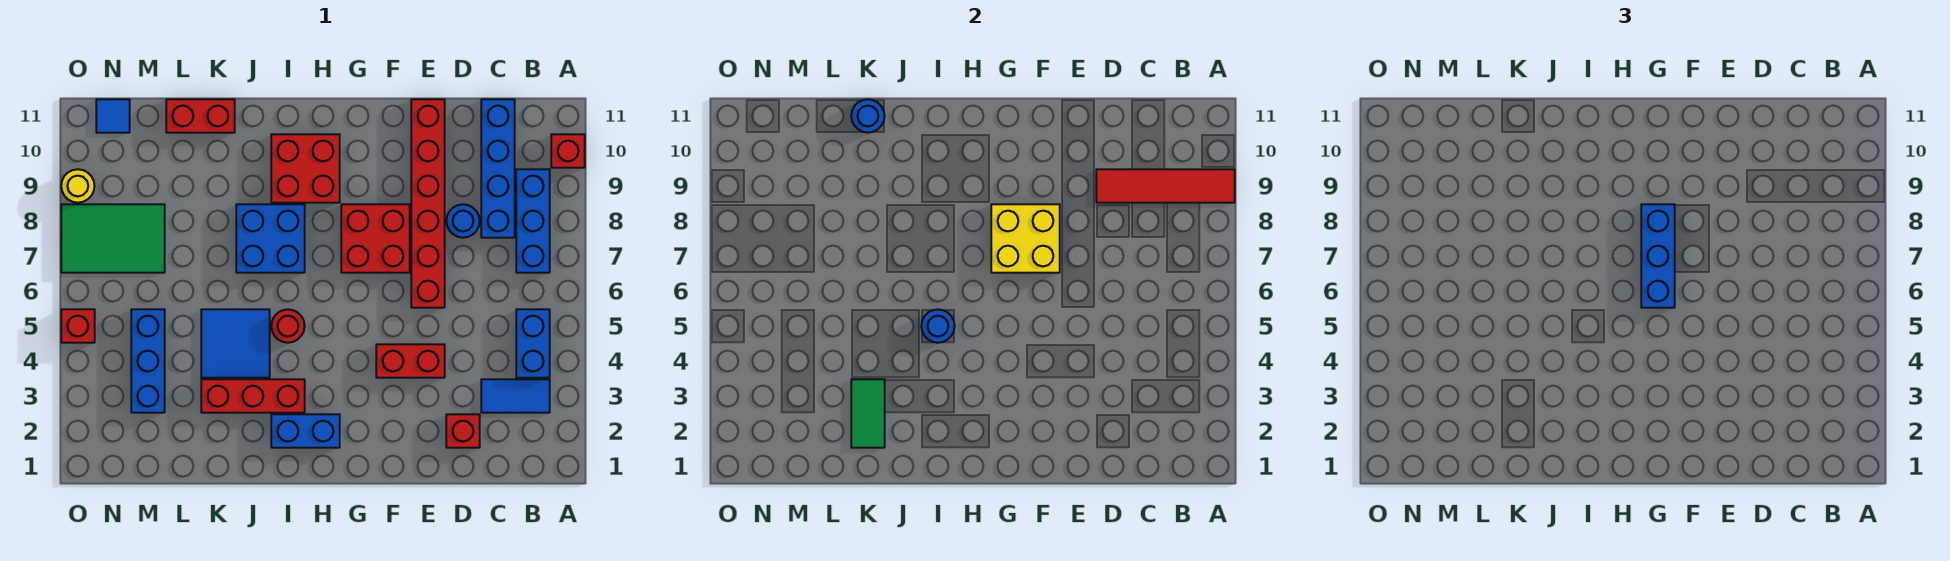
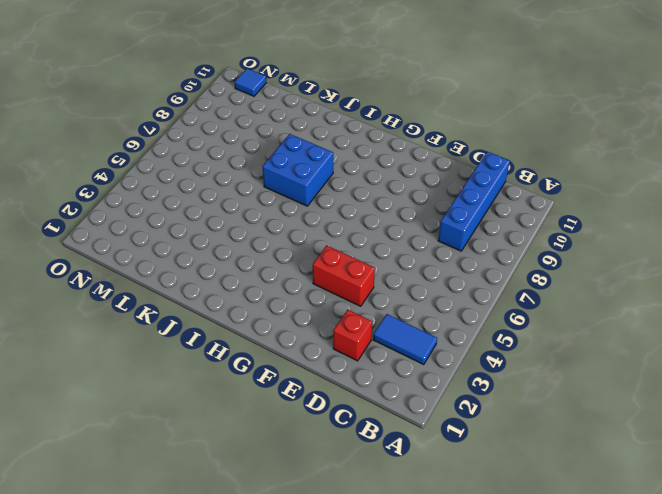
none -> red brick A10 level 1
none -> blue brick B4:B5 level 1
none -> blue brick B7:B9 level 1

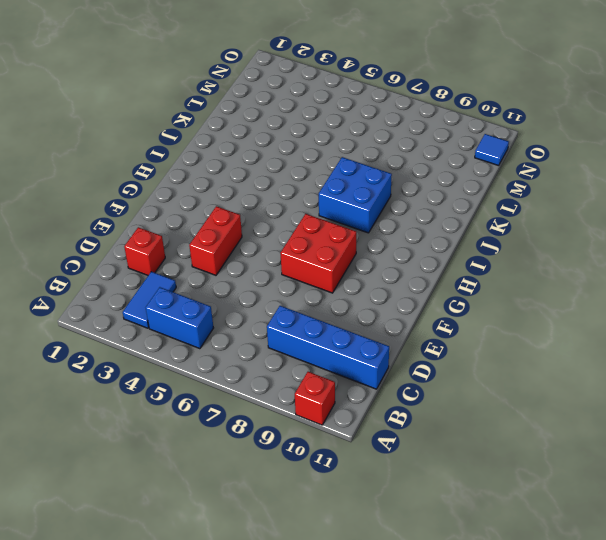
none -> blue brick B7:B9 level 1
none -> blue round brick D8 level 1
none -> red brick E6:E11 level 1

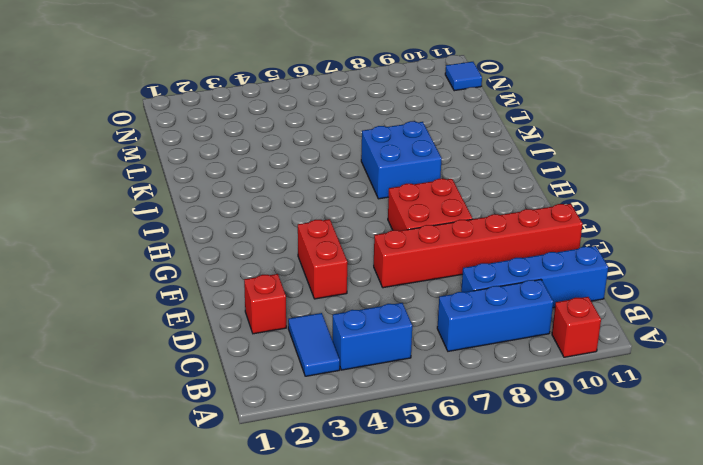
none -> blue round brick D8 level 1
none -> blue brick H2:I2 level 1
none -> red brick H9:I10 level 1

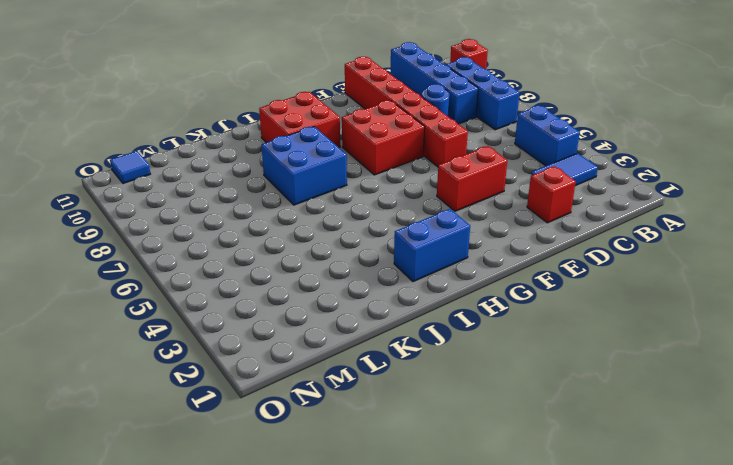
none -> red brick I3:K3 level 1
none -> red round brick I5 level 1
none -> blue tile J4:K5 level 1

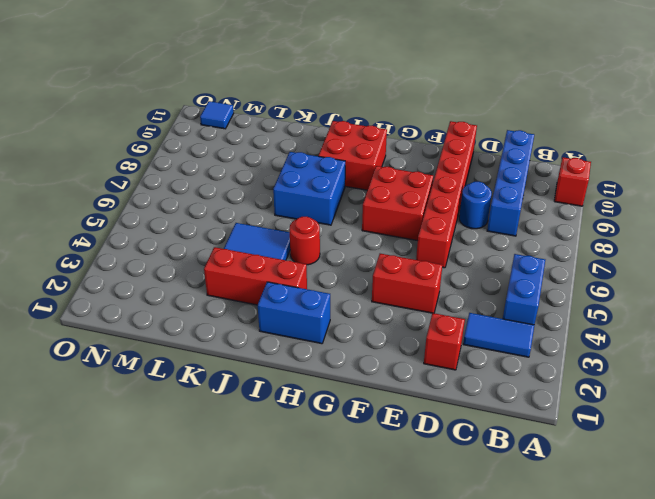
none -> blue brick B7:B9 level 1
none -> red brick K11:L11 level 1
none -> blue brick M3:M5 level 1

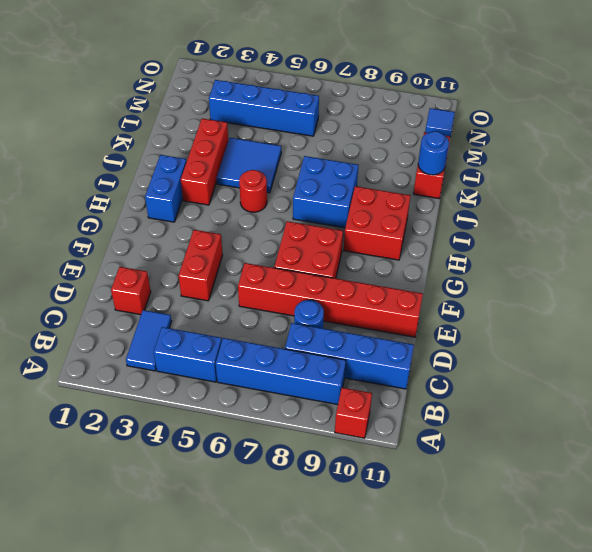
blue brick B6:B9 level 1 -> blue brick B7:B9 level 1
blue brick M3:M6 level 1 -> blue brick M3:M5 level 1
none -> green tile M7:O8 level 1
none -> red brick O5 level 1
none -> yellow round brick O9 level 1

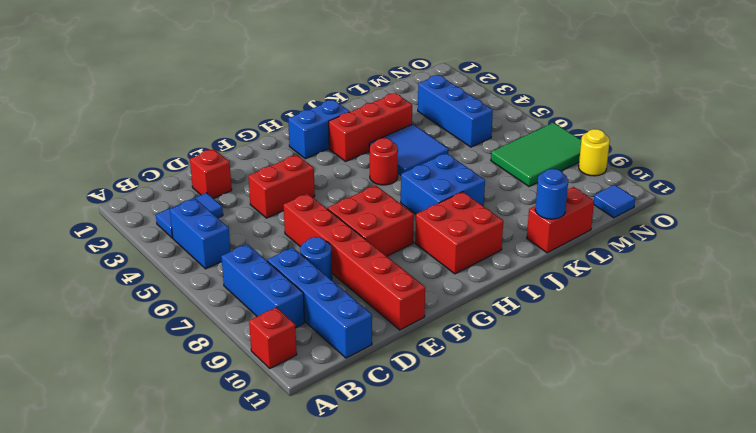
none -> red brick O5 level 1
none -> red tile A9:D9 level 2
none -> yellow brick F7:G8 level 2

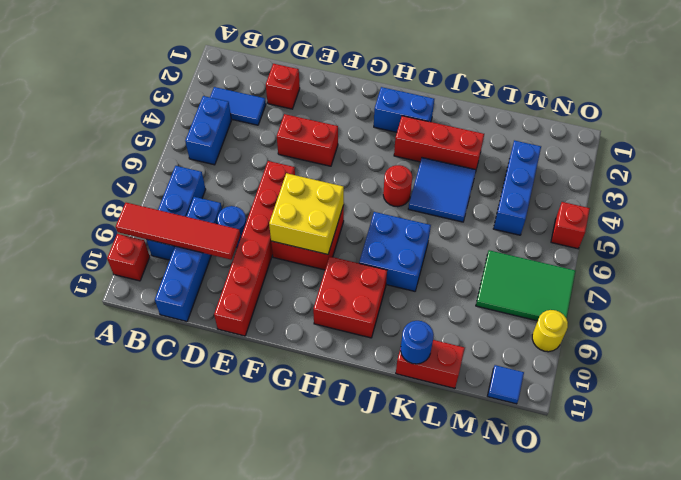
none -> blue round brick I5 level 2
none -> green tile K2:K3 level 2
none -> blue brick G6:G8 level 3

